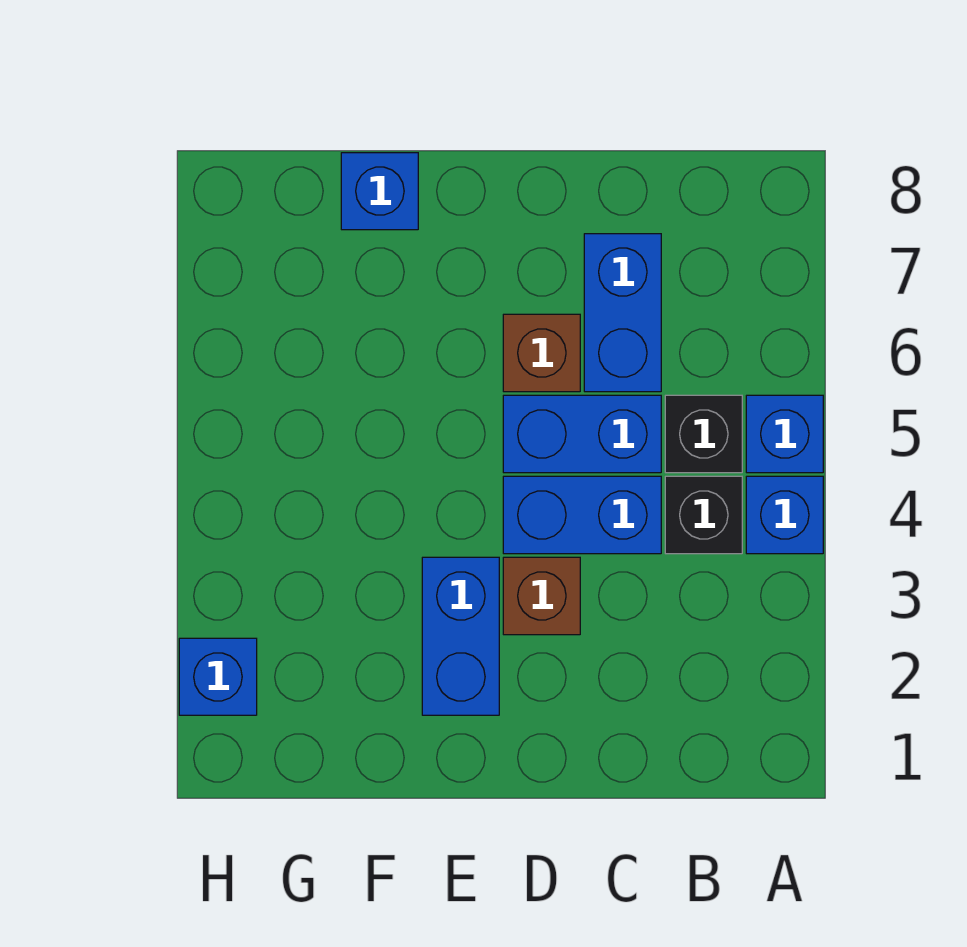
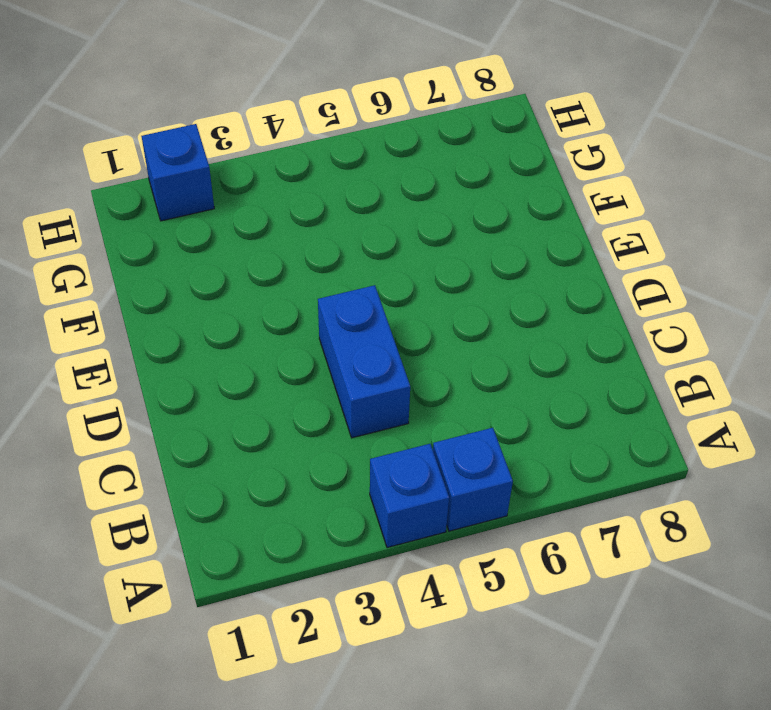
none -> black brick B4 level 1
none -> black brick B5 level 1
none -> blue brick C5:D5 level 1

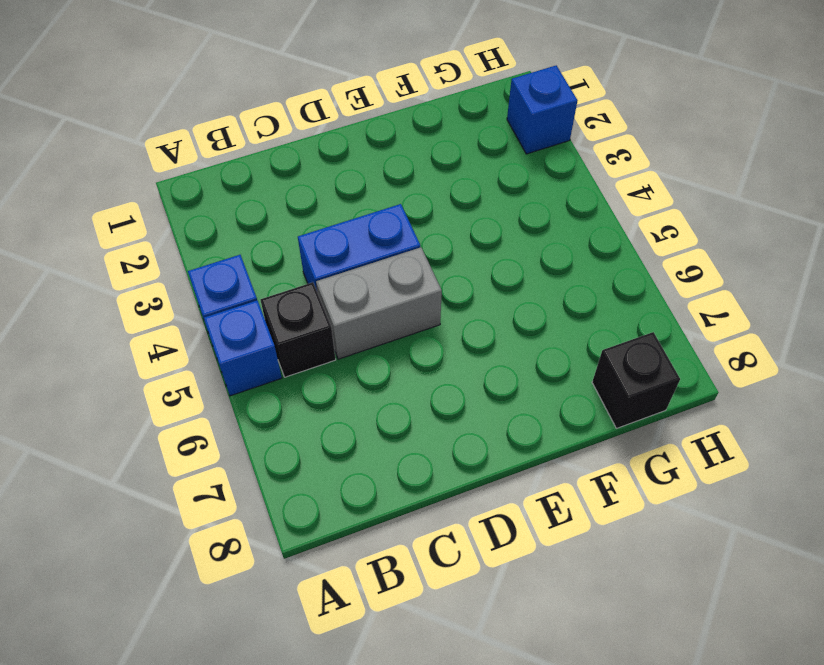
grey brick C5:D5 level 1 -> blue brick C5:D5 level 1
black brick G8 level 1 -> black brick B4 level 1
none -> blue brick C6:C7 level 1
none -> brown brick D3 level 1
none -> brown brick D6 level 1

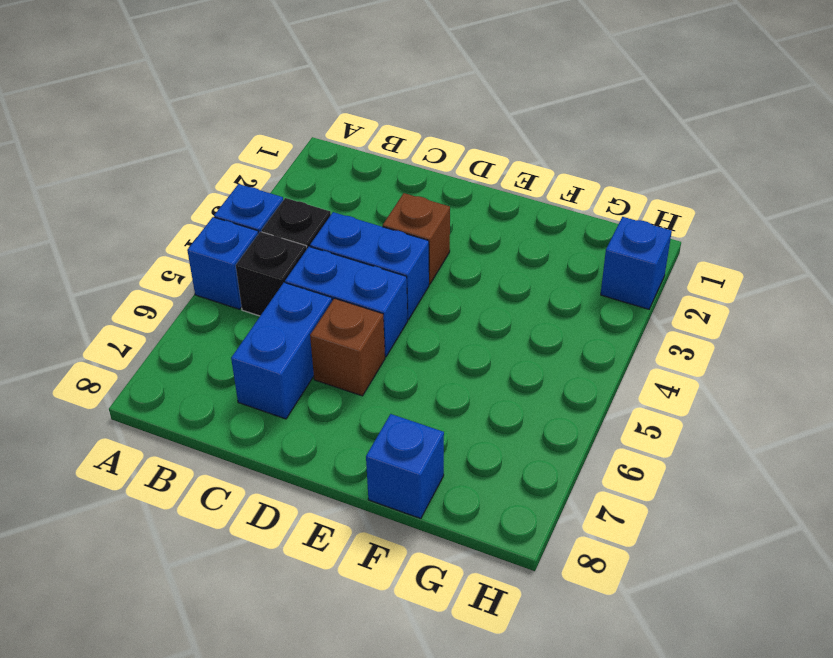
none -> blue brick E2:E3 level 1

